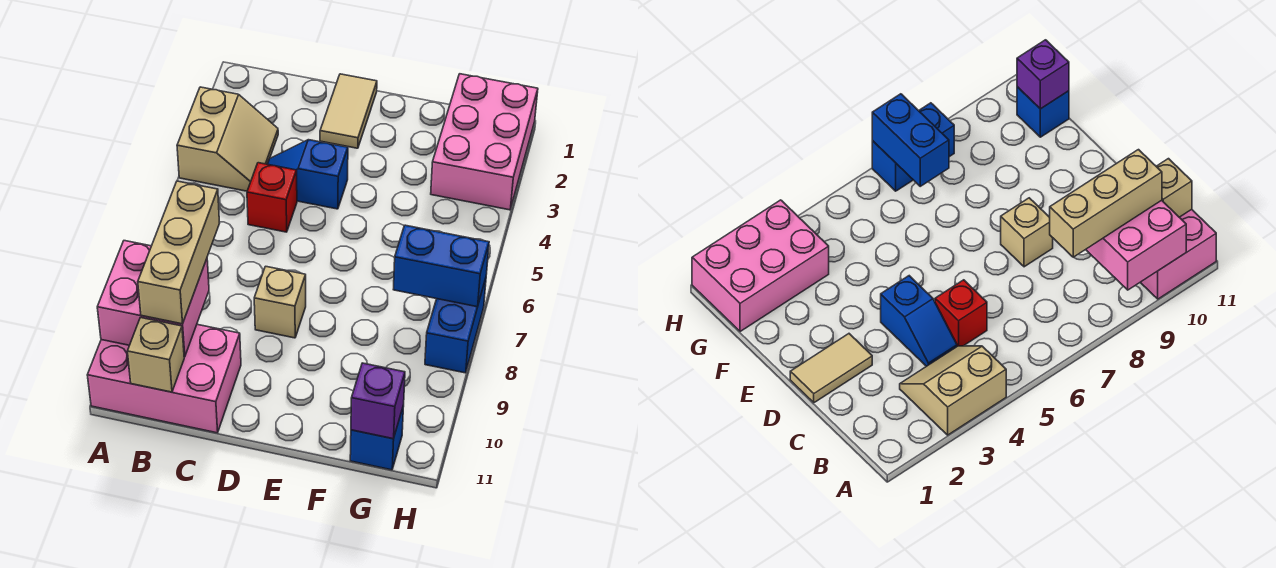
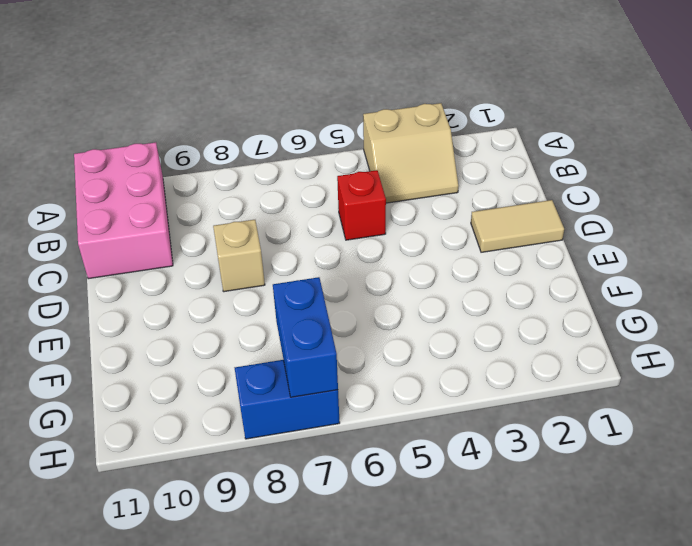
none -> blue slope C4:D4 level 1 top D
none -> pink brick G1:H3 level 1
none -> blue brick G11 level 1

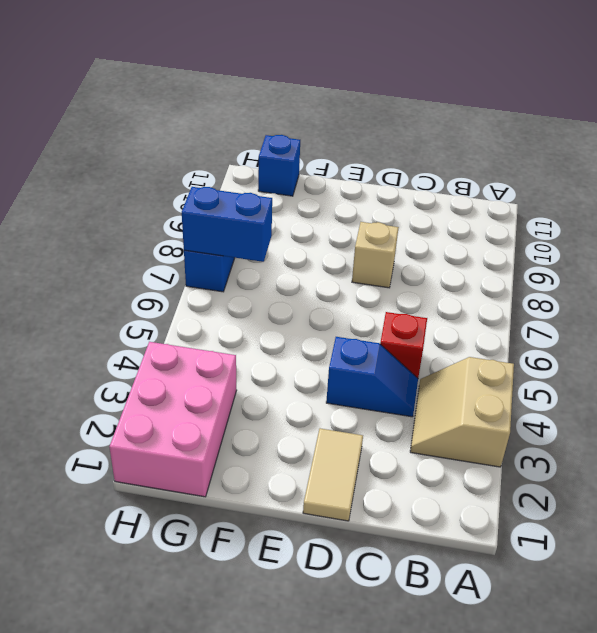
none -> pink brick A10:C11 level 1
none -> pink brick A9:B10 level 2
none -> tan brick B11 level 2

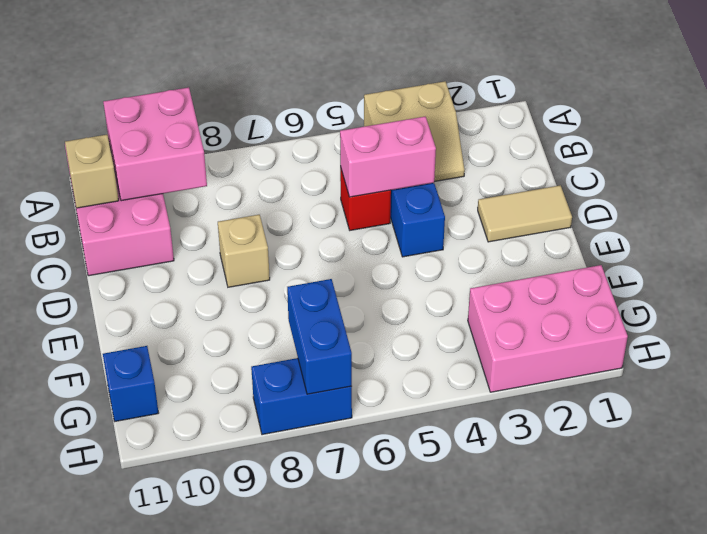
pink brick C4:C5 level 2 -> none
none -> purple brick G11 level 2
none -> tan brick B8:B10 level 3

